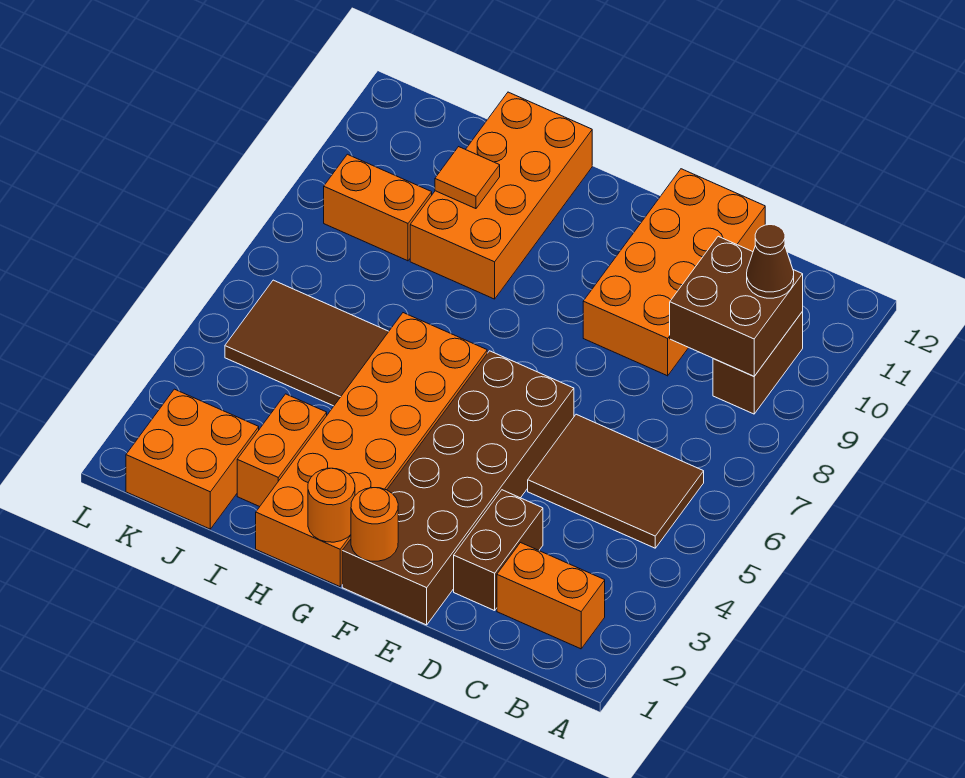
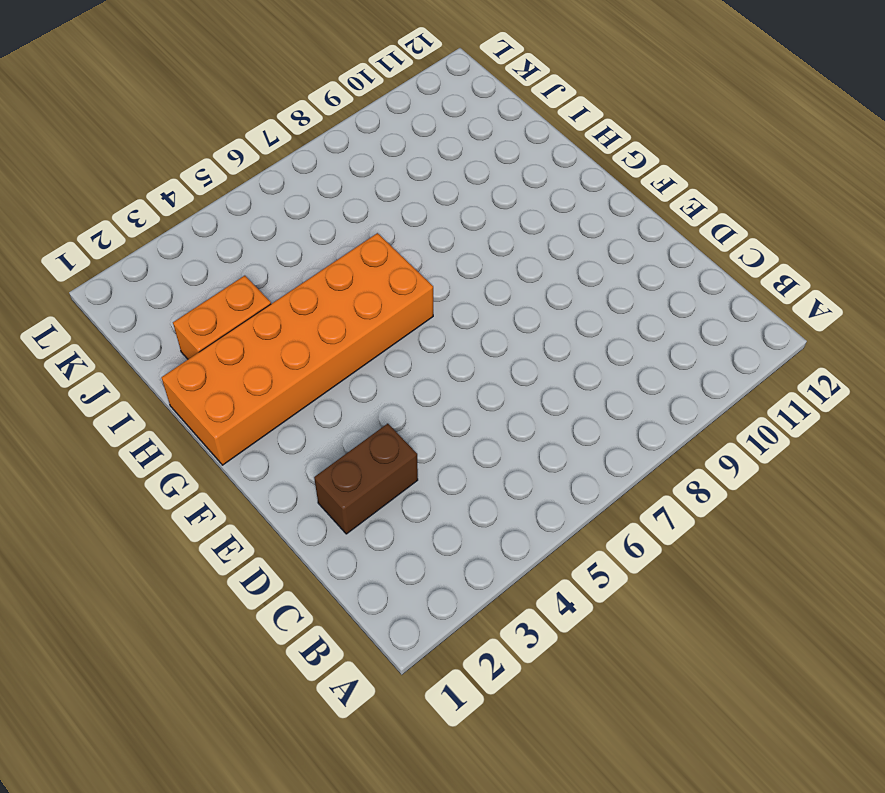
none -> orange brick B2:C2 level 1
none -> brown tile B5:D6 level 1
none -> brown brick B9:B10 level 1

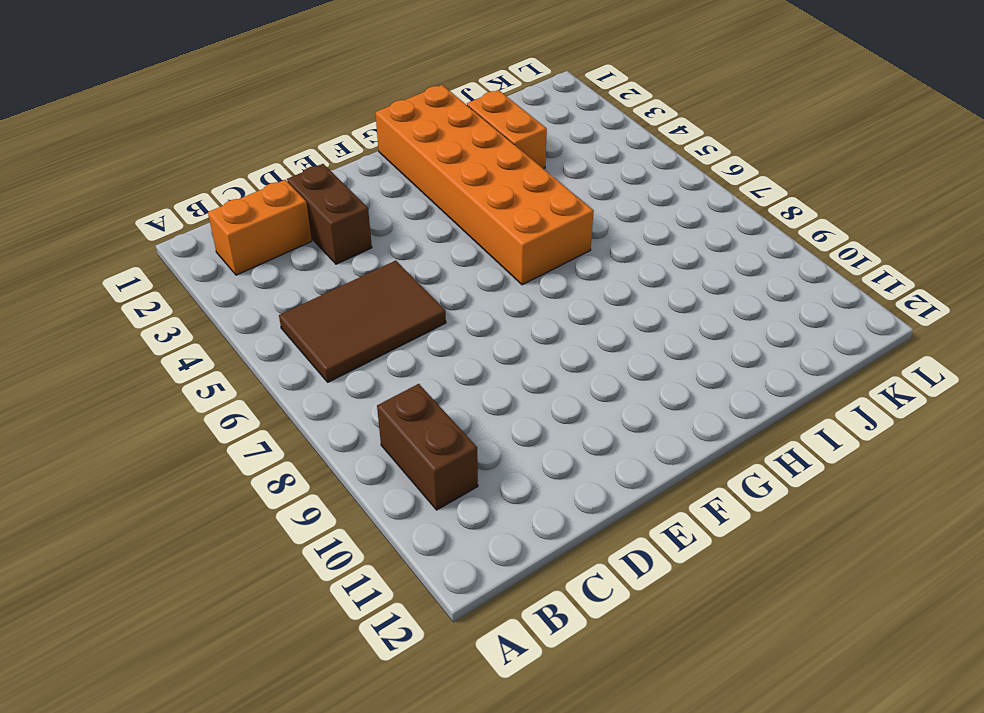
none -> orange brick D9:E12 level 1
none -> brown brick E1:F6 level 1
none -> orange brick H9:I12 level 1

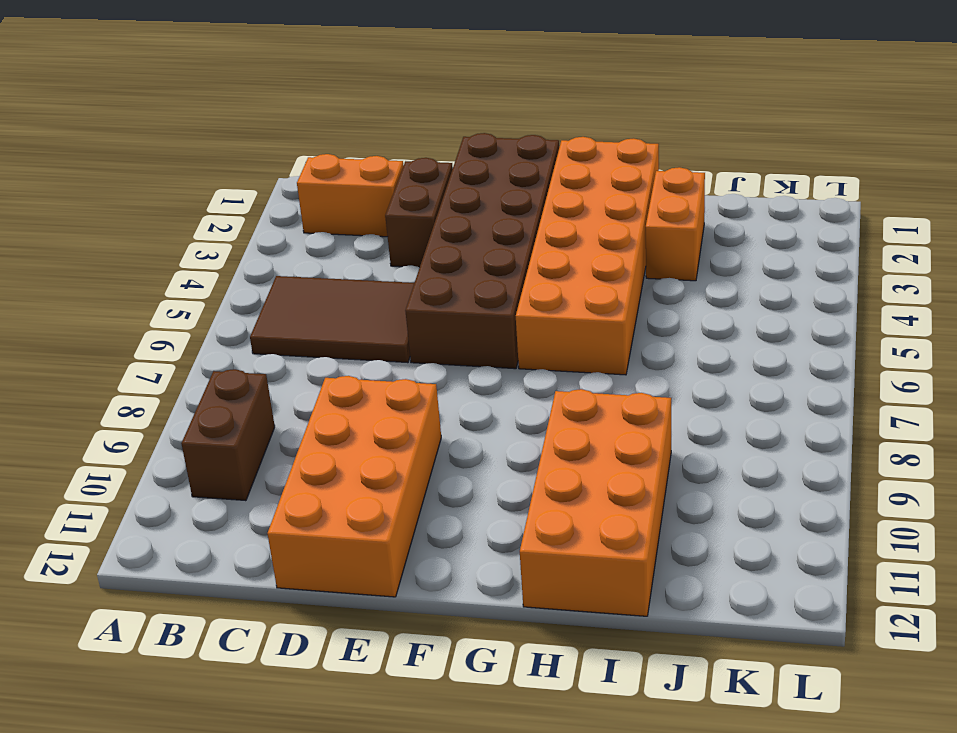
none -> brown tile I5:K6 level 1
none -> orange brick J1:K2 level 1
none -> orange brick J9:K9 level 1

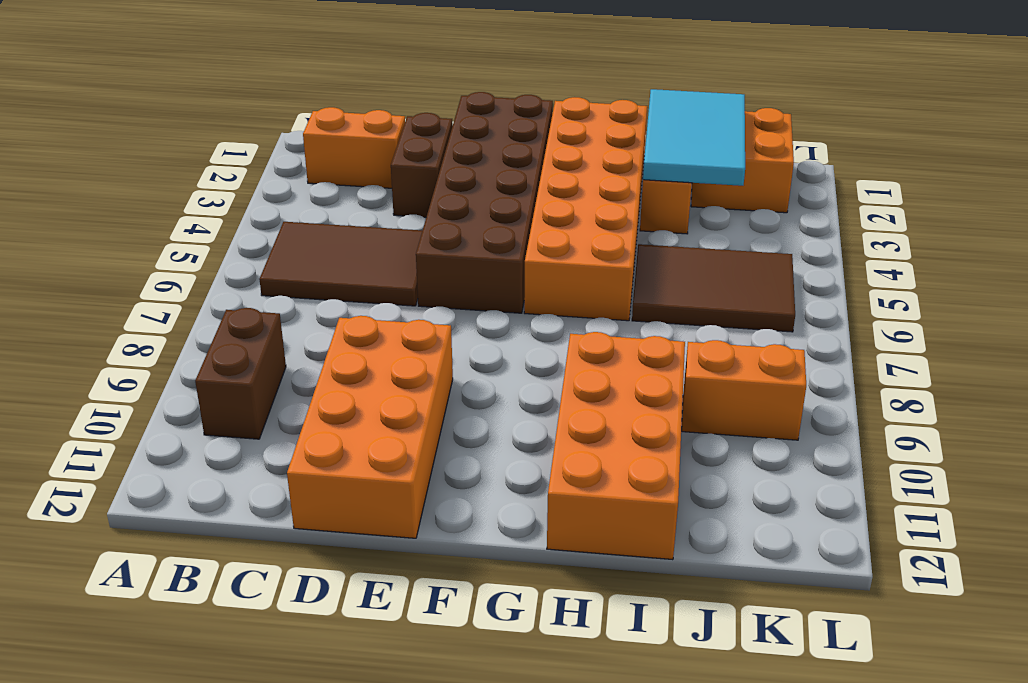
cyan tile I1:J3 level 2 -> none
none -> brown brick B9:C10 level 2
none -> orange round brick F1 level 2
none -> orange round brick G1 level 2

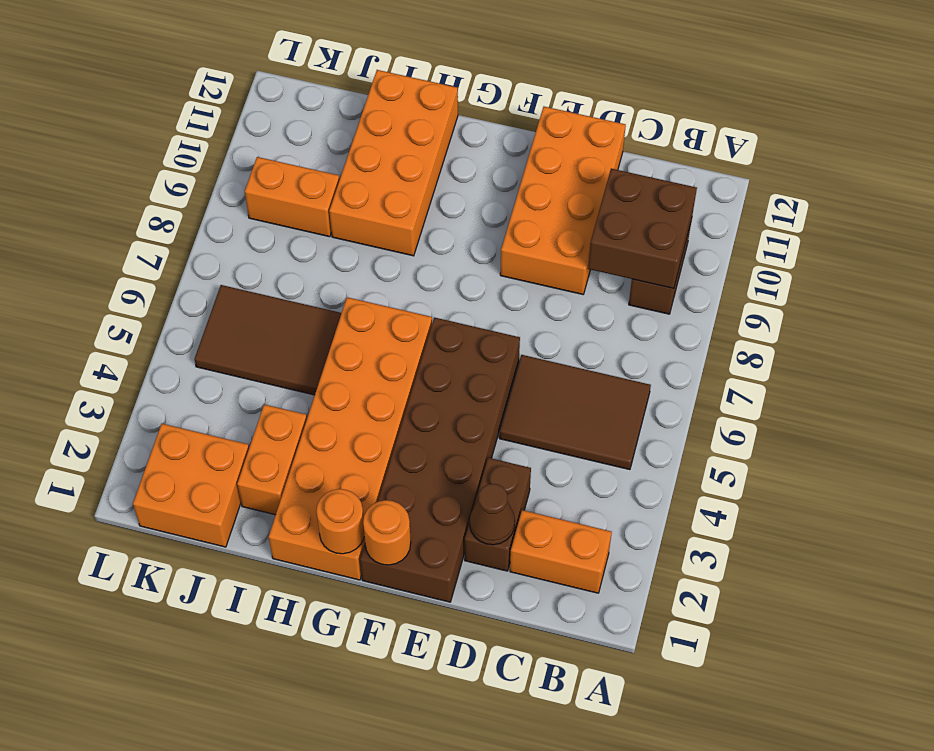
brown cone D2 level 2 -> brown cone B10 level 3
none -> orange tile I10 level 2

